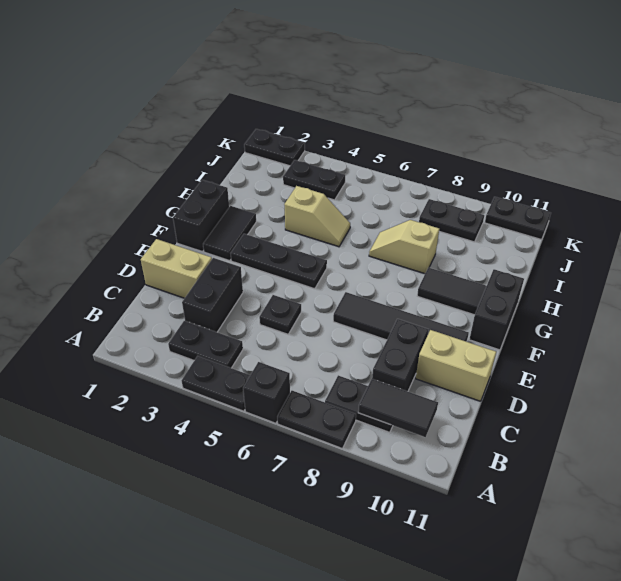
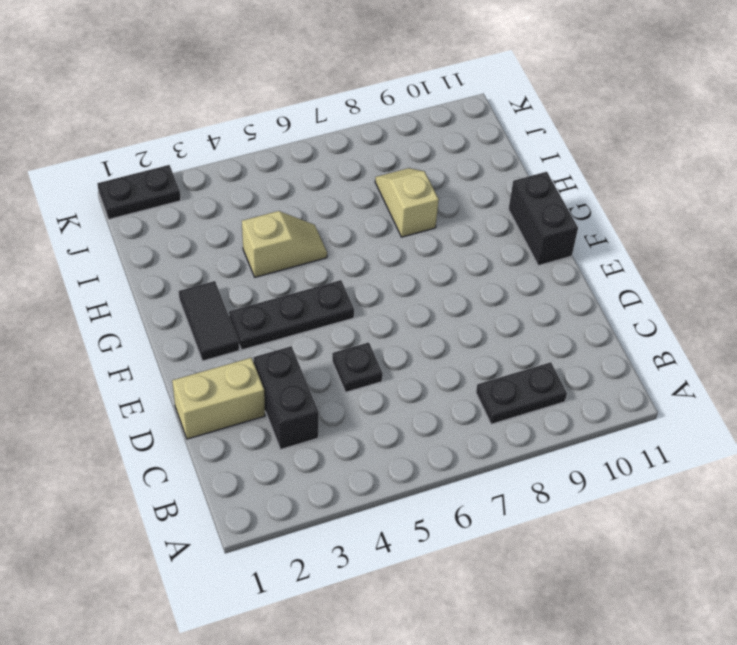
tan slope H8:I8 level 1 top H -> tan slope H7:H8 level 1 top 8
none -> black plate A4:A5 level 1
none -> black brick A6 level 1
none -> black plate A7:A8 level 1

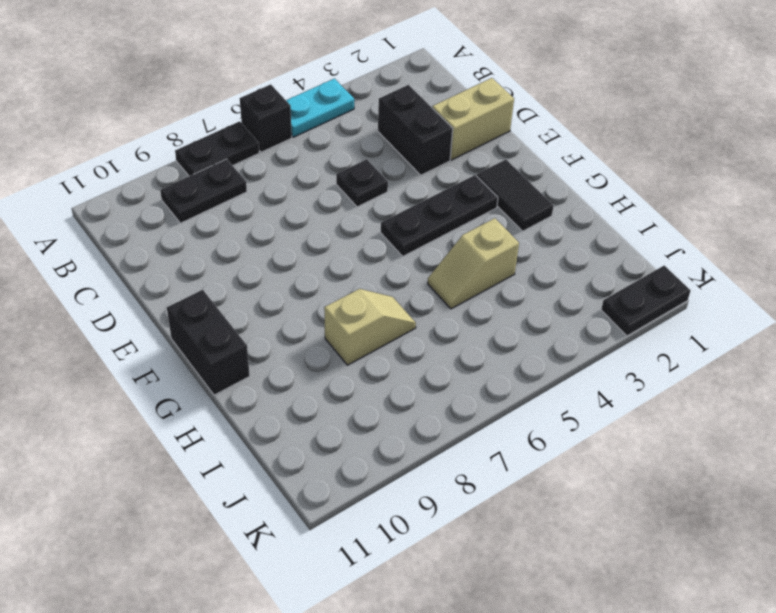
cyan plate A4:A5 level 1 -> black plate A4:A5 level 1
none -> black plate B3:B4 level 1
none -> black brick C9:D9 level 1
none -> tan brick D10:D11 level 1

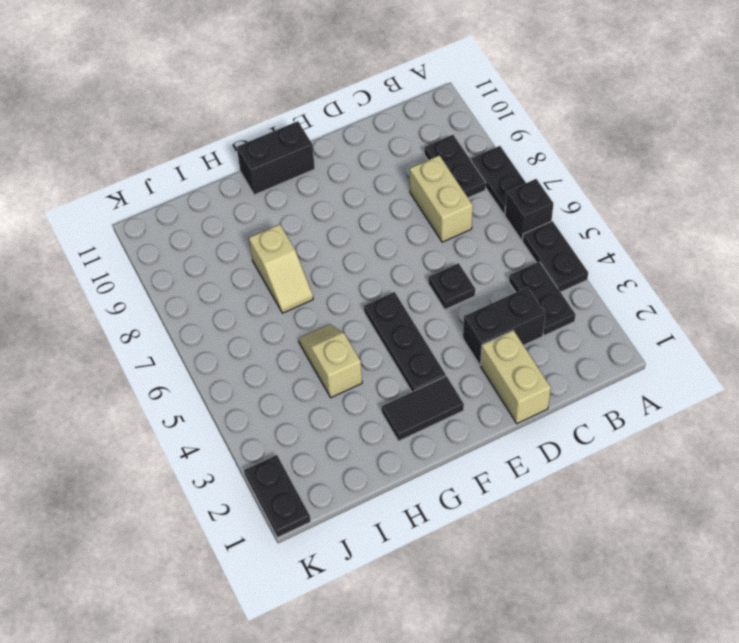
tan brick C7:C8 level 1 -> tan brick D10:D11 level 1
none -> black brick C9:D9 level 1
none -> black tile E7:E10 level 1
none -> black brick F1:G1 level 1

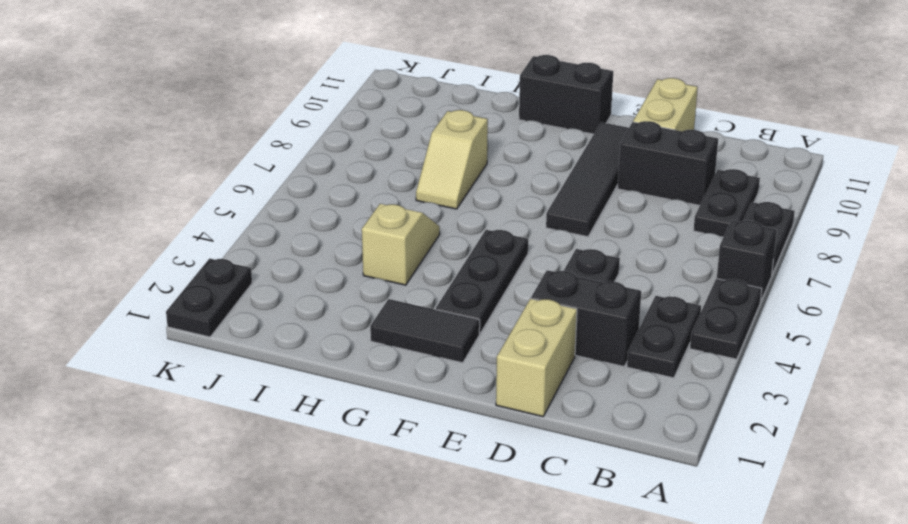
none -> black brick F1:G1 level 1
none -> black tile G9:G10 level 1
none -> black plate J3:J4 level 1

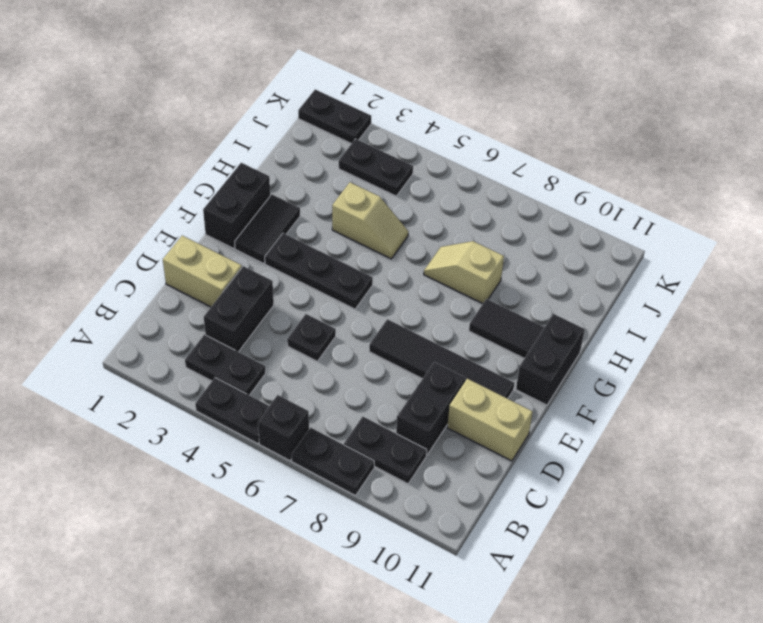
none -> black plate J8:J9 level 1
none -> black plate K10:K11 level 1
none -> black tile B9:B10 level 2

